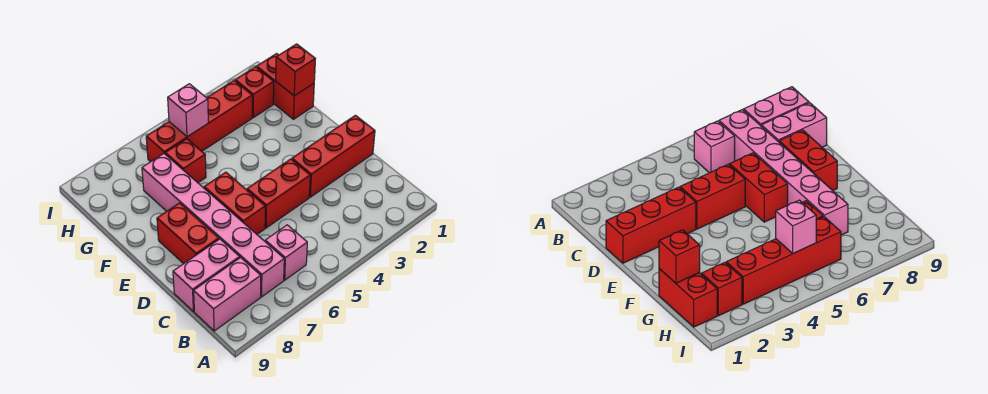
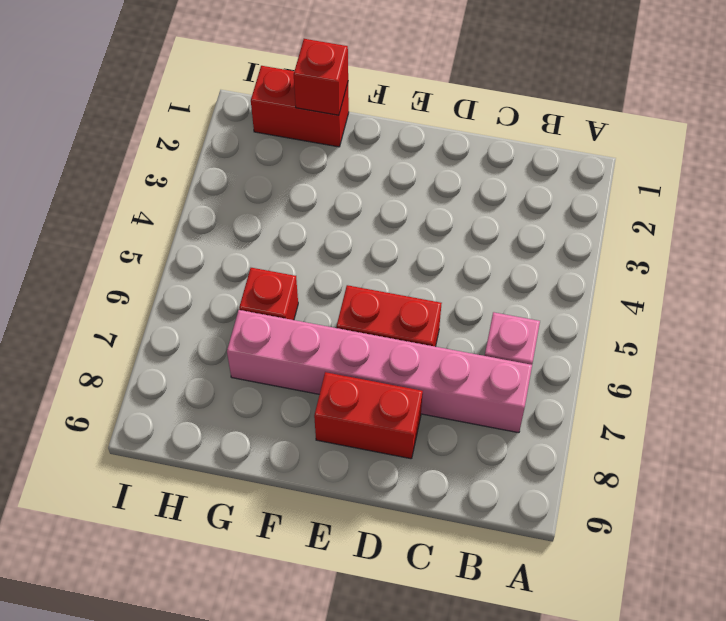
none -> pink brick B8:B9 level 1
none -> pink brick C8:C9 level 1
none -> red brick D1:D3 level 1

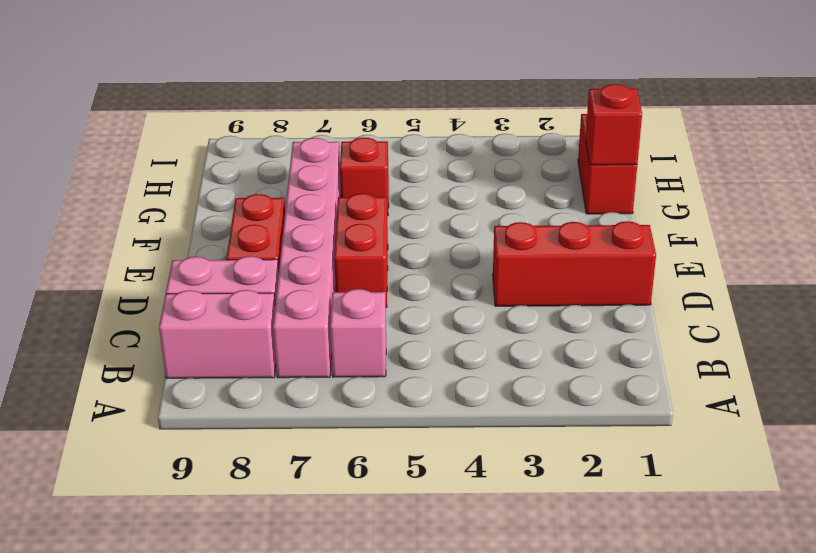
none -> red brick D4:D5 level 1
none -> red brick H2 level 1
none -> red brick H3:H6 level 1

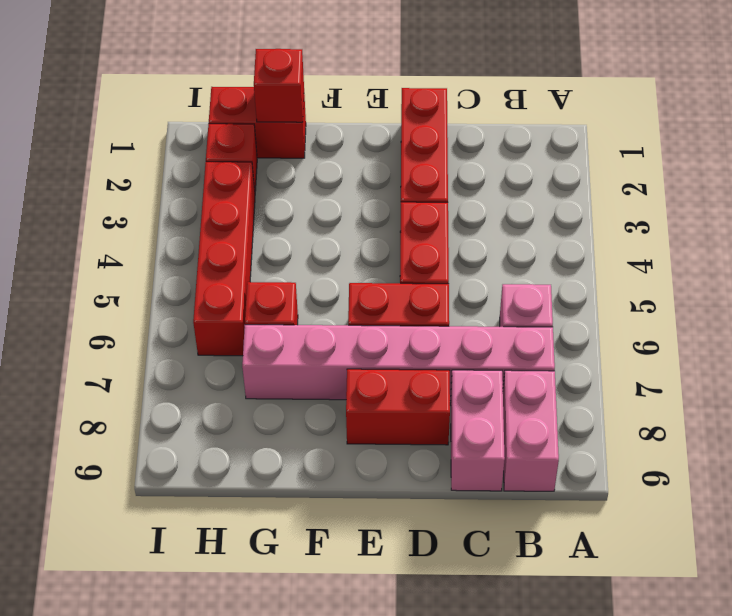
none -> pink brick H5 level 2

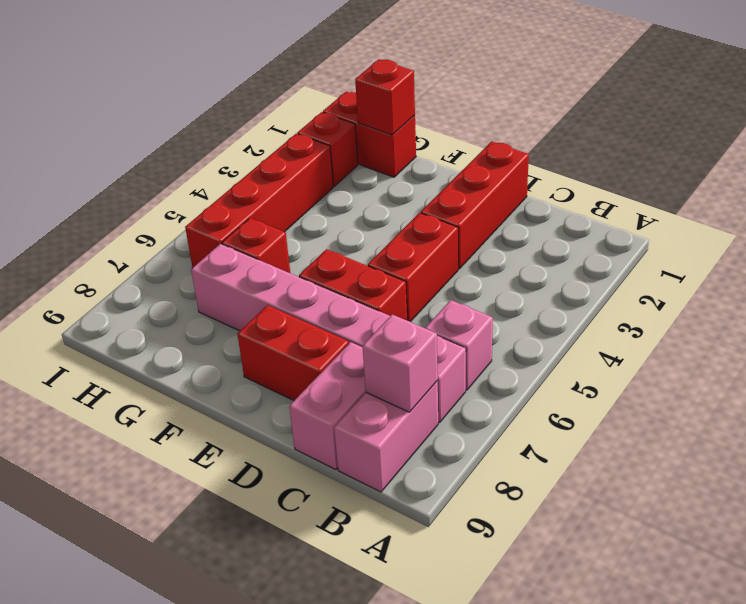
pink brick B8 level 2 -> pink brick H5 level 2

